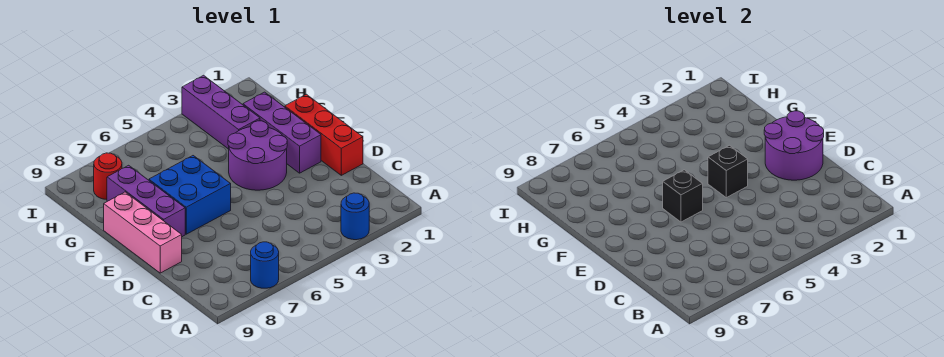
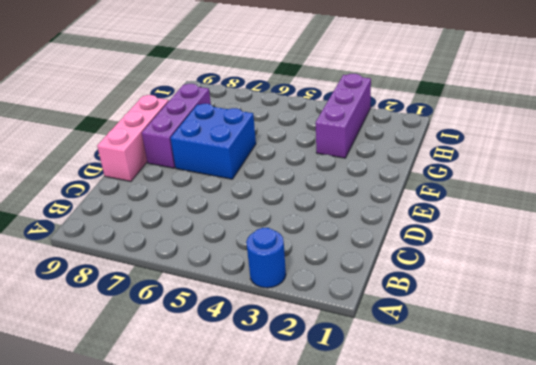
none -> blue round brick A7 level 1
none -> red brick D1:F1 level 1
none -> purple brick E2:G2 level 1

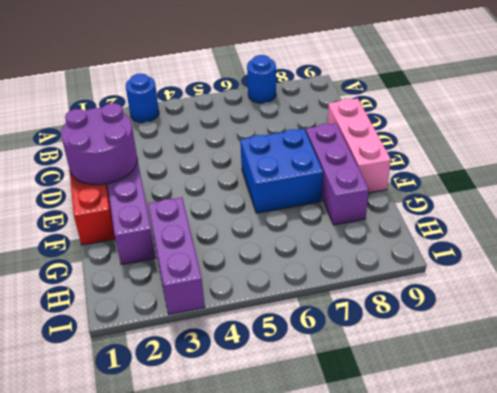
none -> purple round brick E3:F4 level 1
none -> red round brick H8 level 1
none -> black brick E4 level 2

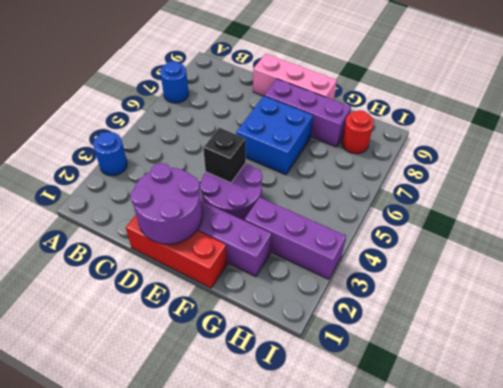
none -> black brick E6 level 2

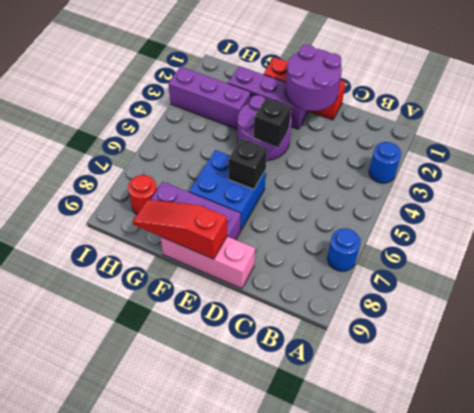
red slope E9:G9 level 2 top E -> none

